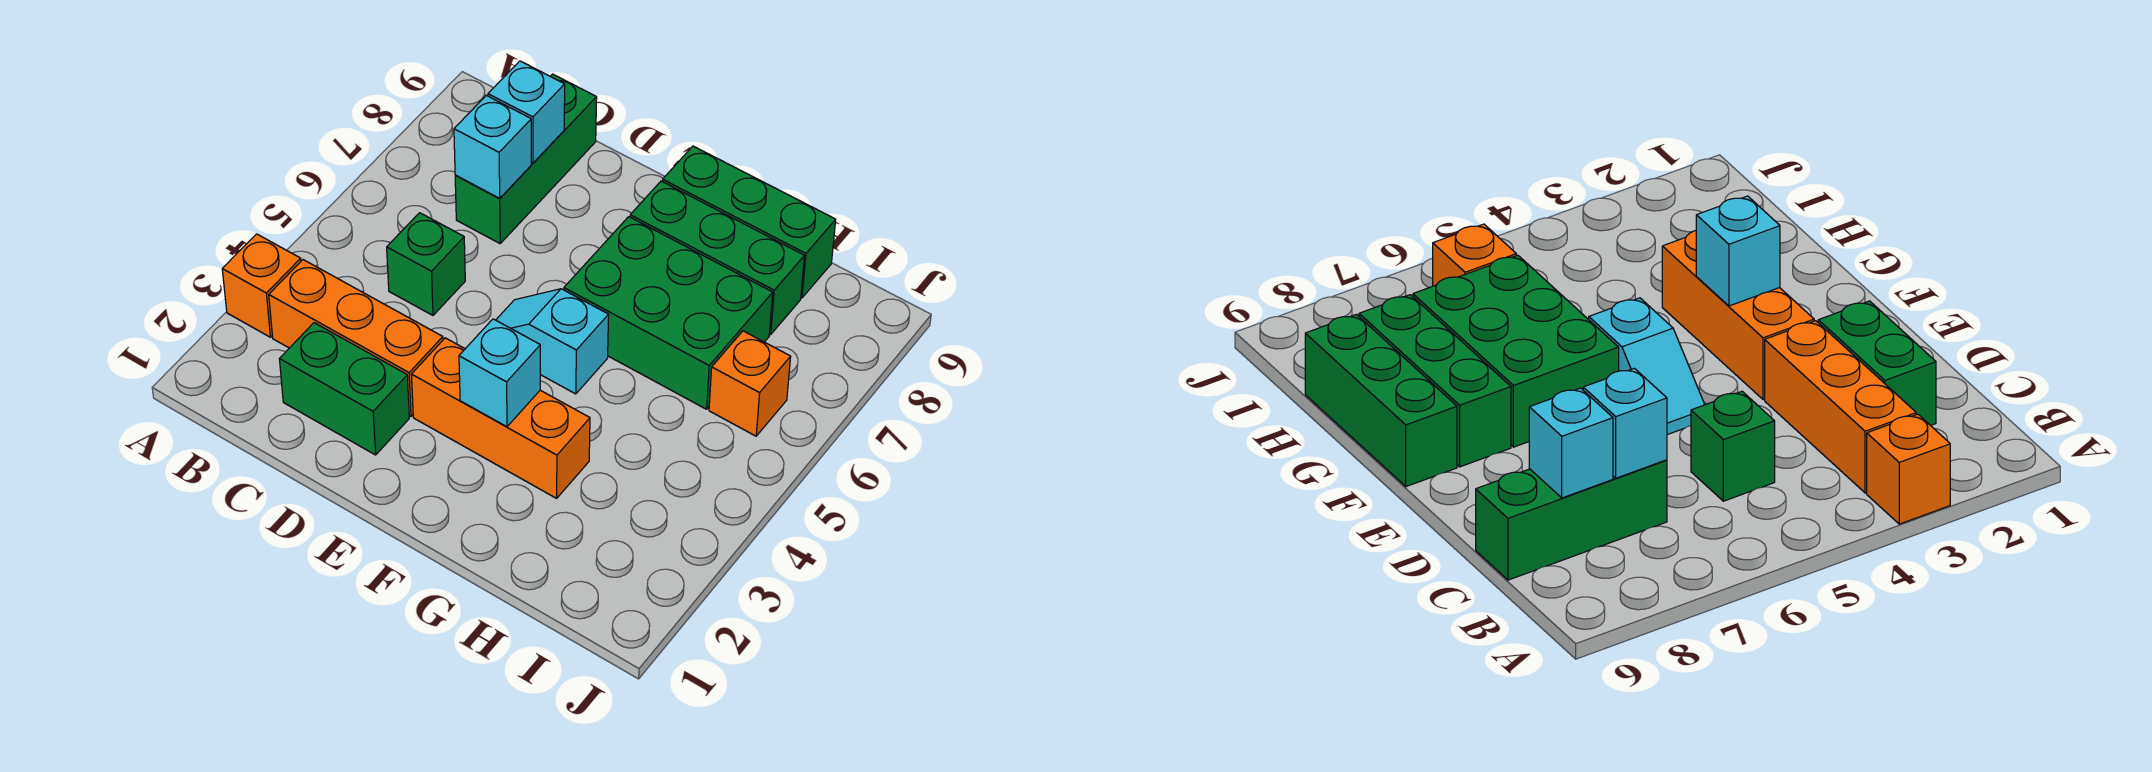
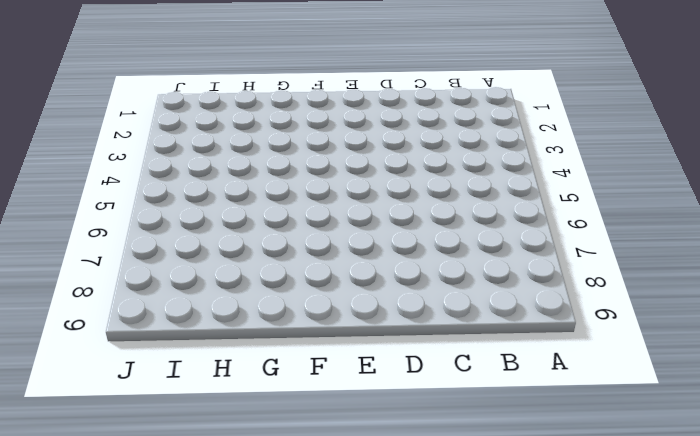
none -> orange brick A3 level 1
none -> orange brick B3:D3 level 1
none -> green brick C2:D2 level 1

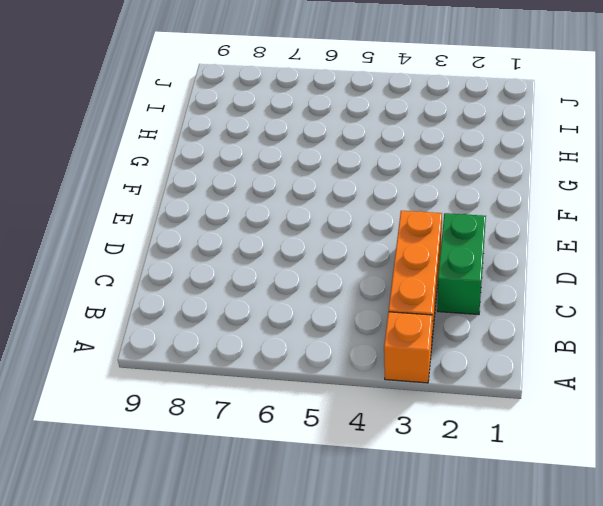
none -> green brick C5 level 1
none -> green brick C7:C9 level 1
none -> orange brick E3:G3 level 1

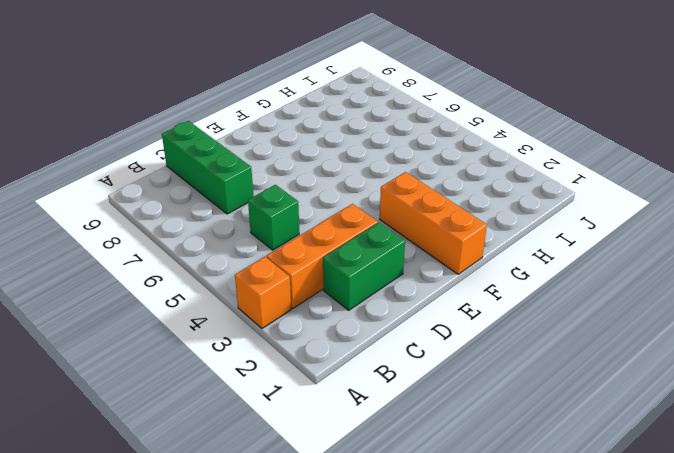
orange brick F1:F3 level 1 -> orange brick E3:G3 level 1
none -> cyan slope E5:F5 level 1 top F
none -> green brick F6:H7 level 1
none -> green brick F8:H8 level 1

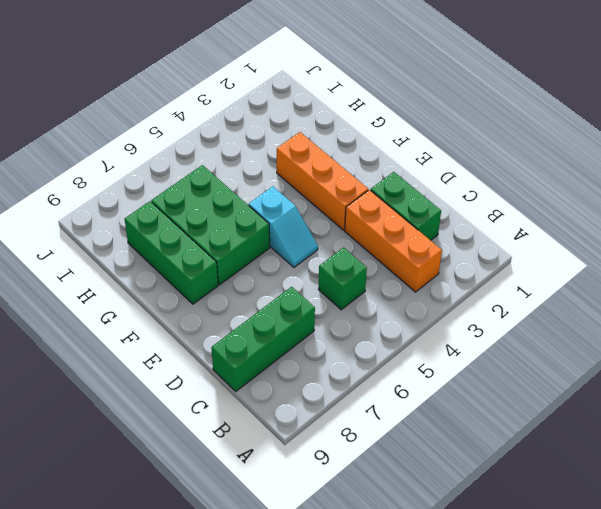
none -> orange brick A3 level 1
none -> green brick F9:H9 level 1
none -> orange brick I6 level 1

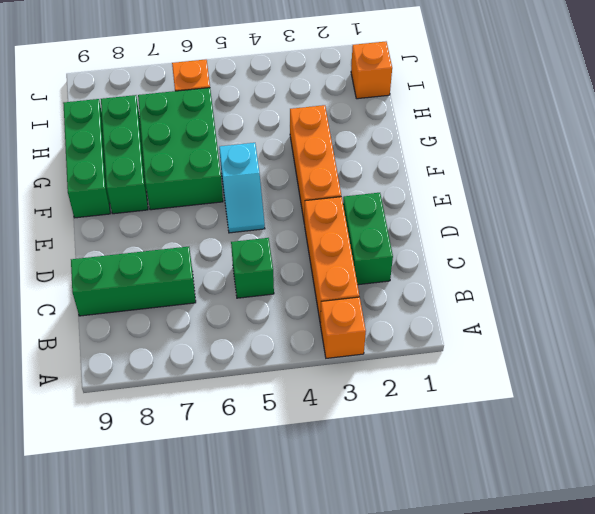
orange brick I1 level 1 -> none
none -> cyan brick C7 level 2
none -> cyan brick C8 level 2
none -> cyan brick F3 level 2

